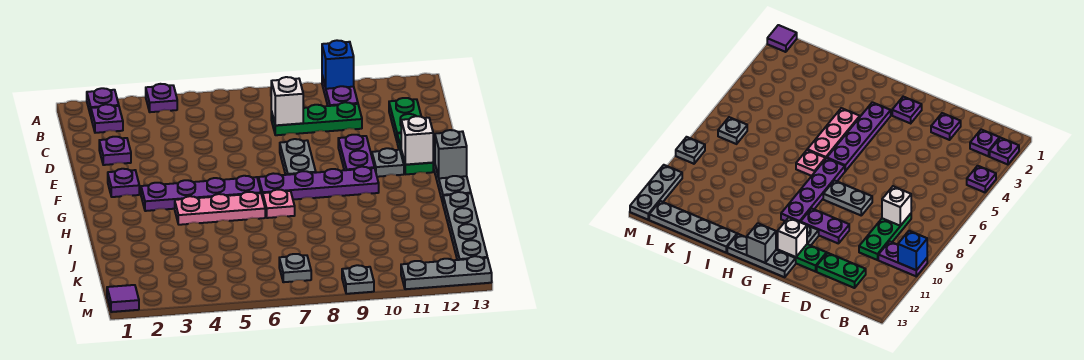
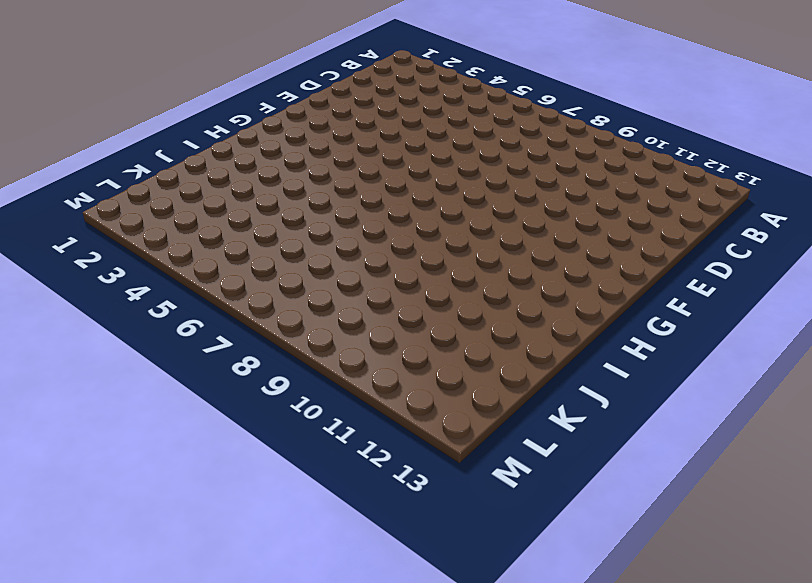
none -> purple plate A2 level 1
none -> purple plate A4 level 1
none -> purple plate A10:B10 level 1

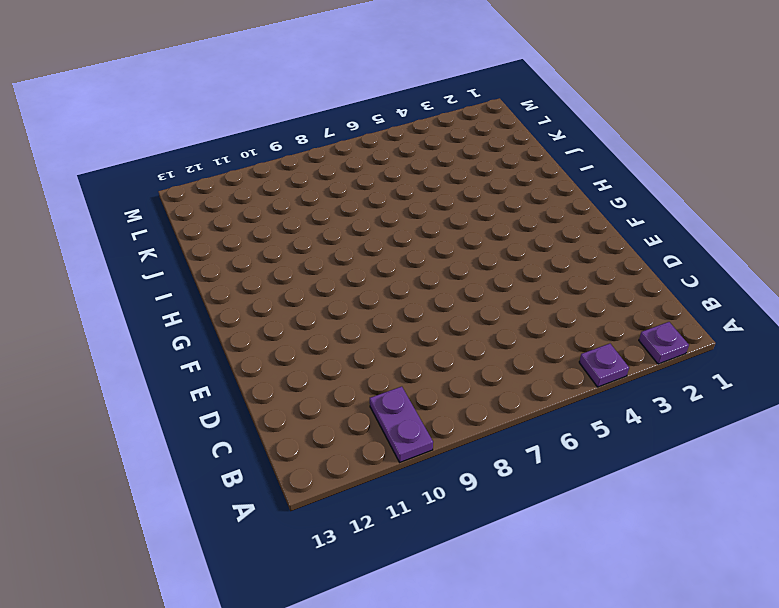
none -> purple plate B2 level 1
none -> green plate C8:C10 level 1
none -> green plate C12:D12 level 1

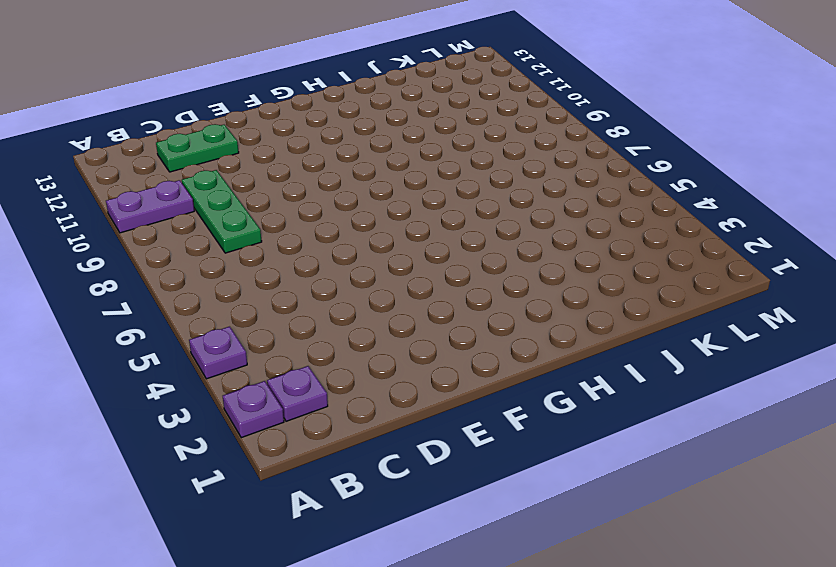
none -> purple plate D2 level 1
none -> grey plate E8:F8 level 1
none -> purple plate E10:F10 level 1

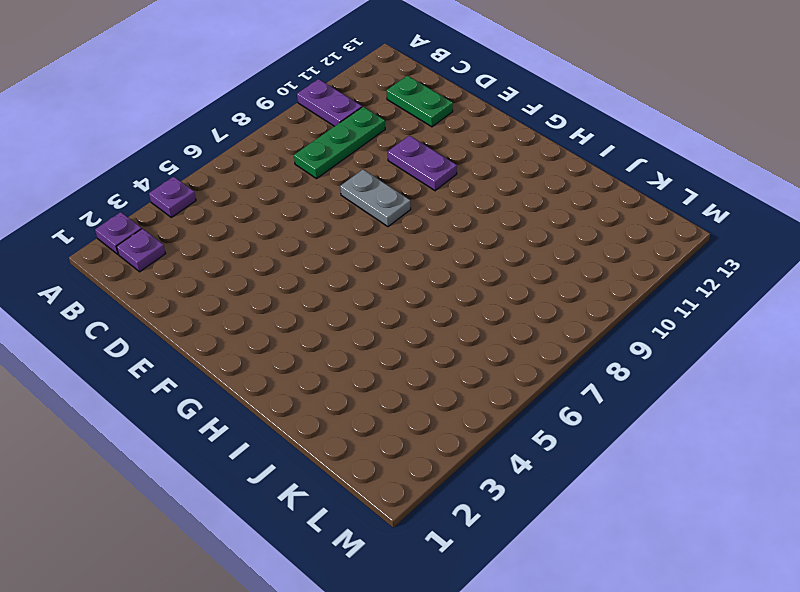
none -> purple plate D2 level 1
none -> green plate E12:F12 level 1
none -> purple plate F2 level 1

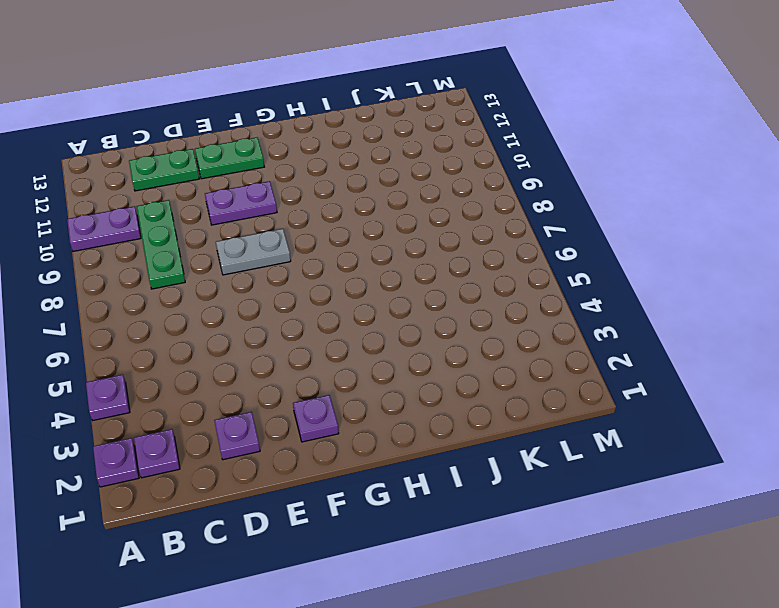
none -> grey plate F11 level 1
none -> grey plate F13:H13 level 1
none -> purple plate G3:G6 level 1

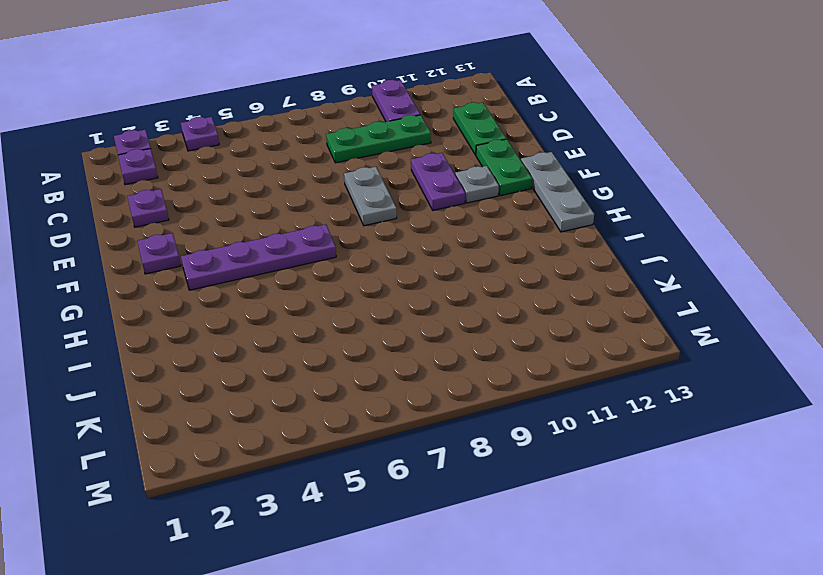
none -> purple plate G7:G10 level 1
none -> pink plate H4:H6 level 1
none -> pink plate H7 level 1

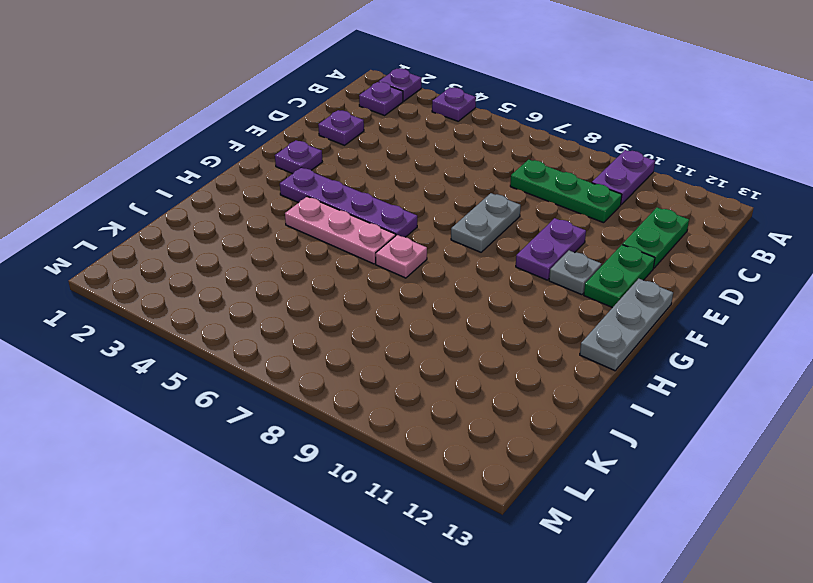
none -> purple plate G7:G10 level 1
none -> grey plate I13:L13 level 1
none -> grey plate L7 level 1

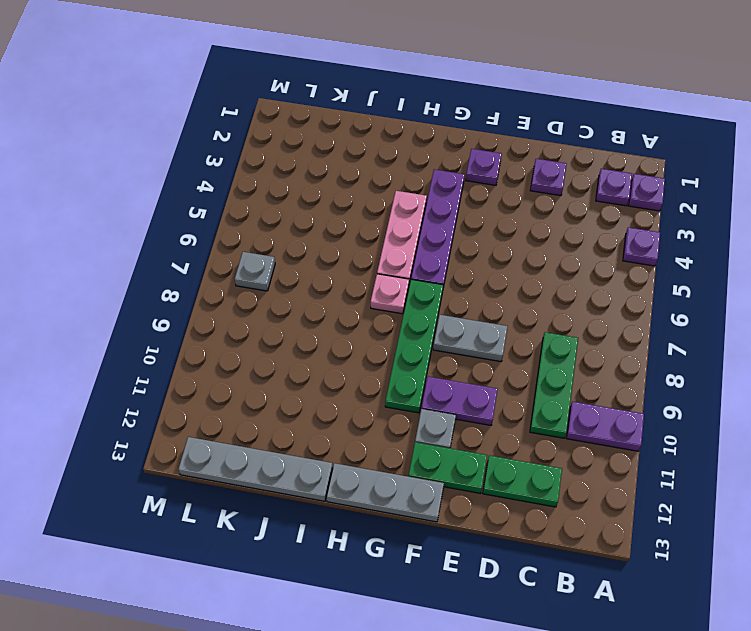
green plate G7:G10 level 1 -> purple plate G7:G10 level 1
none -> purple tile M1 level 1
none -> grey plate M9 level 1
none -> grey plate M11:M13 level 1

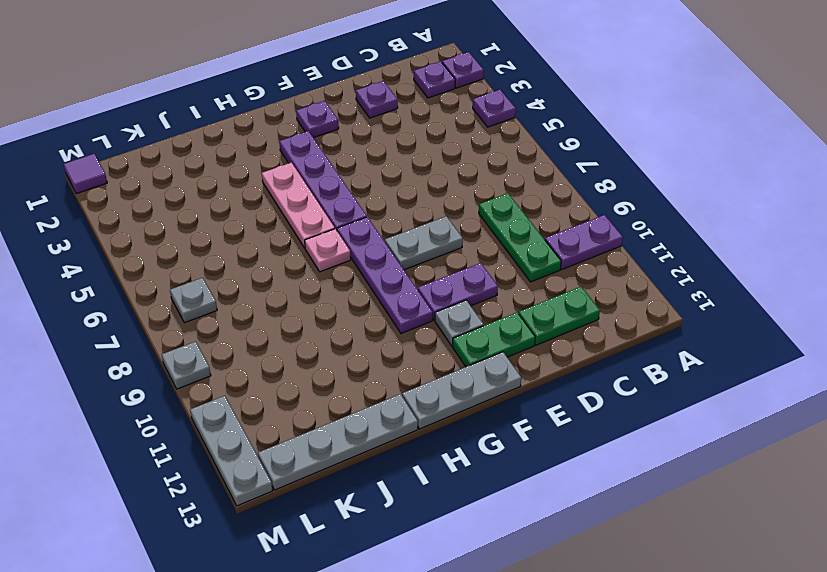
none -> blue brick A10 level 2
none -> white brick C8 level 2
none -> white brick F12 level 2

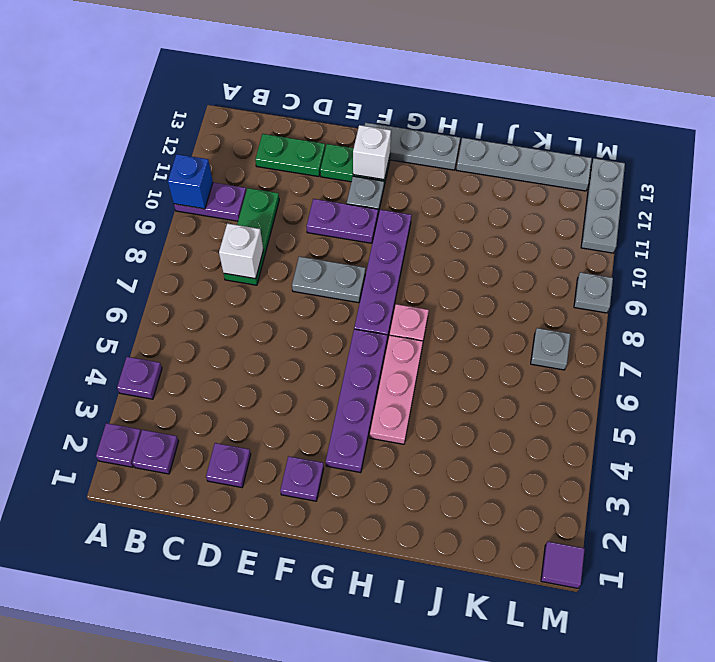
none -> grey brick G13 level 2

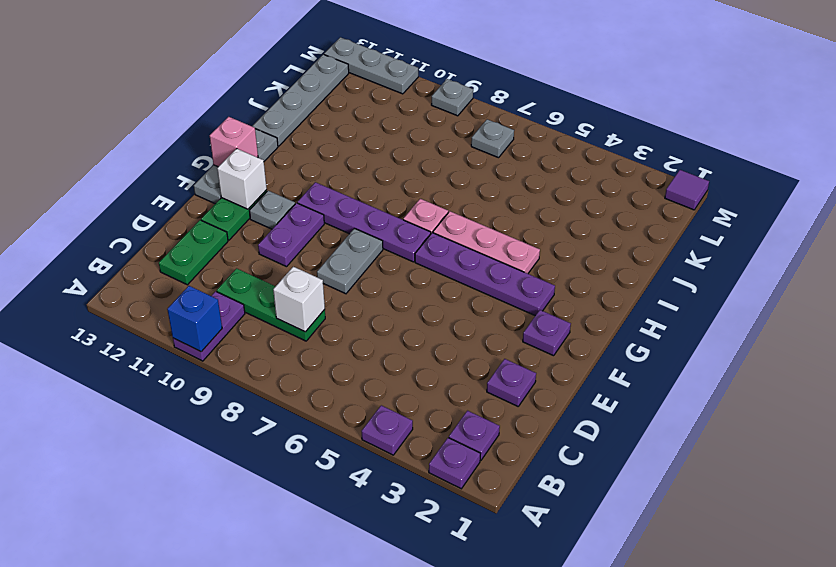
pink brick G13 level 2 -> grey brick G13 level 2

